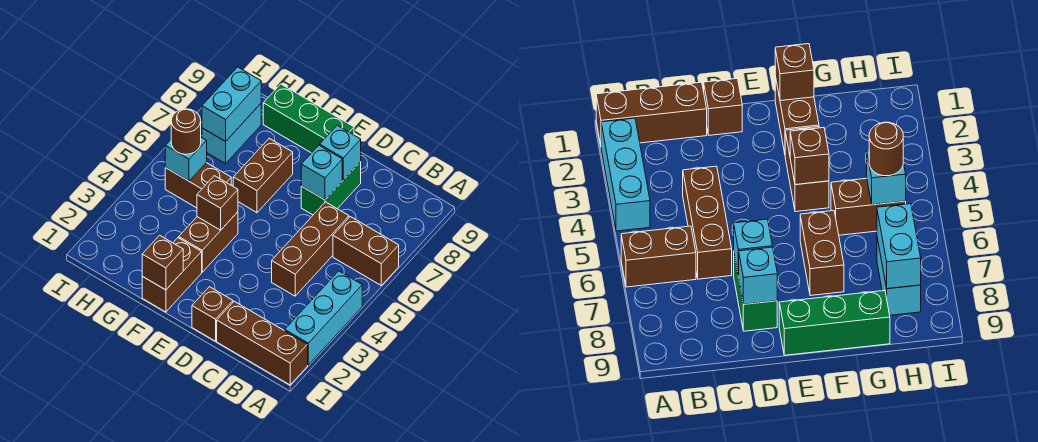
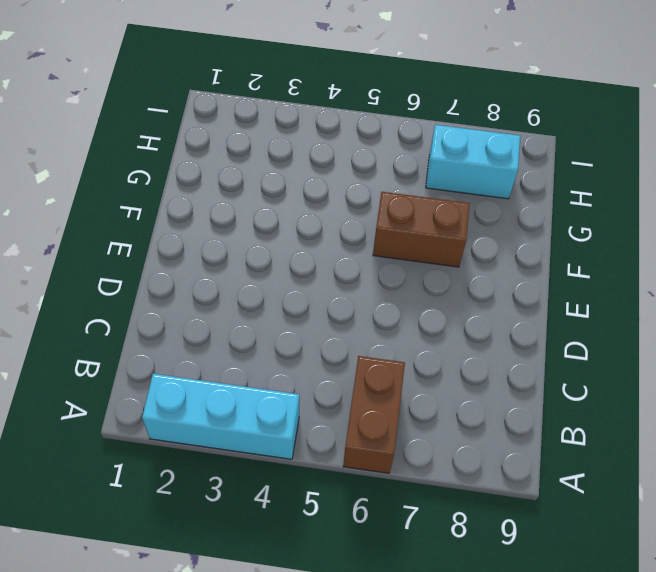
none -> brown brick A1:C1 level 1
none -> brown brick C4:C6 level 1
none -> brown brick D1 level 1

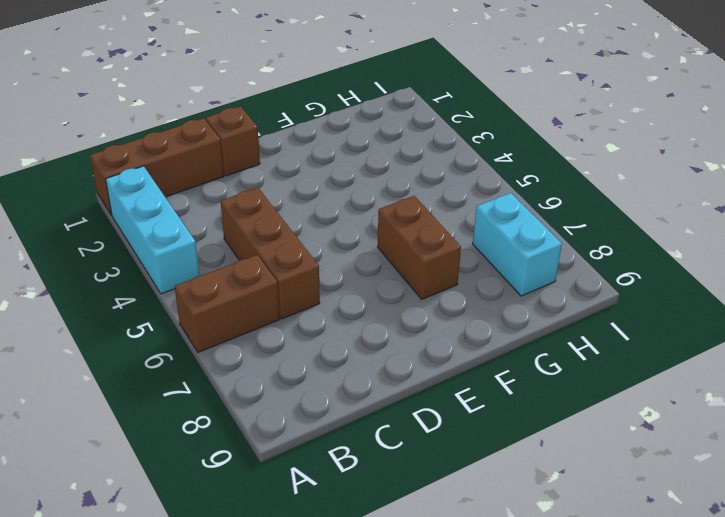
none -> green brick D7:D8 level 1
none -> green brick E9:G9 level 1
none -> brown brick F1:F2 level 1

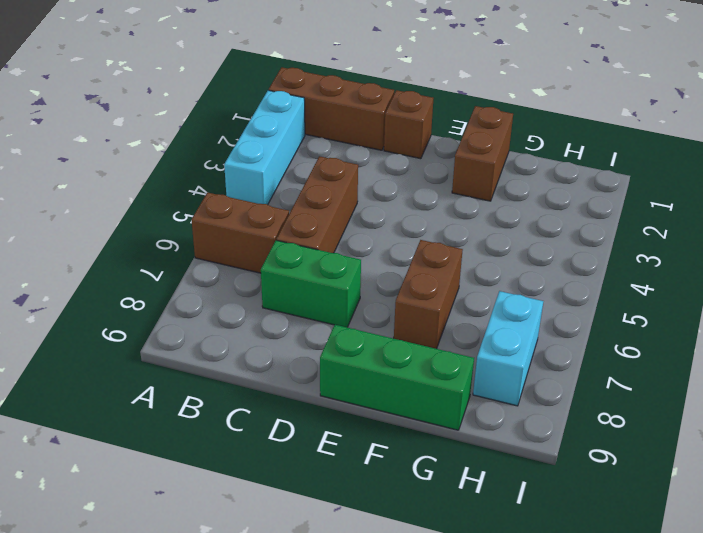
green brick C7:D7 level 1 -> green brick D7:D8 level 1
none -> brown brick F3:F4 level 1
none -> brown brick G5:H5 level 1
none -> cyan brick D7 level 2

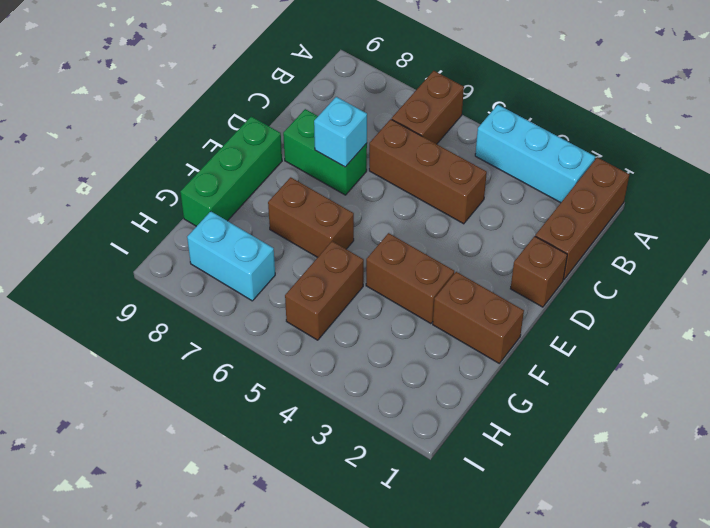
none -> cyan brick D8 level 2
none -> brown brick F1 level 2
none -> brown brick F4 level 2

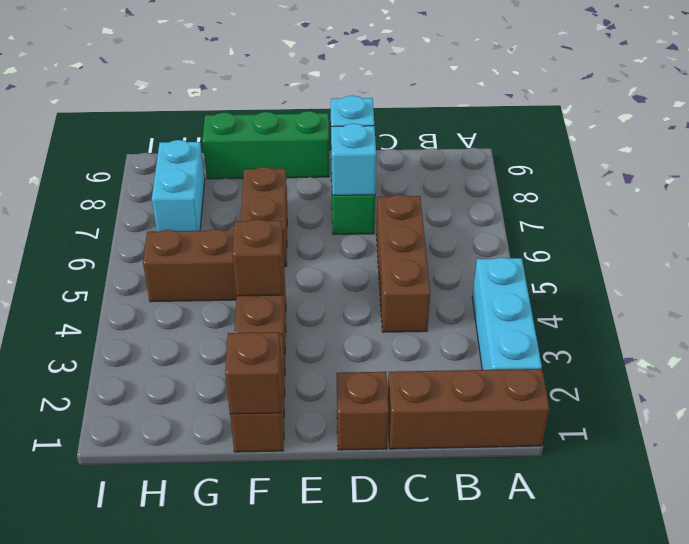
none -> brown brick A6:B6 level 1
none -> cyan brick H5 level 2
none -> cyan brick H7:H8 level 2

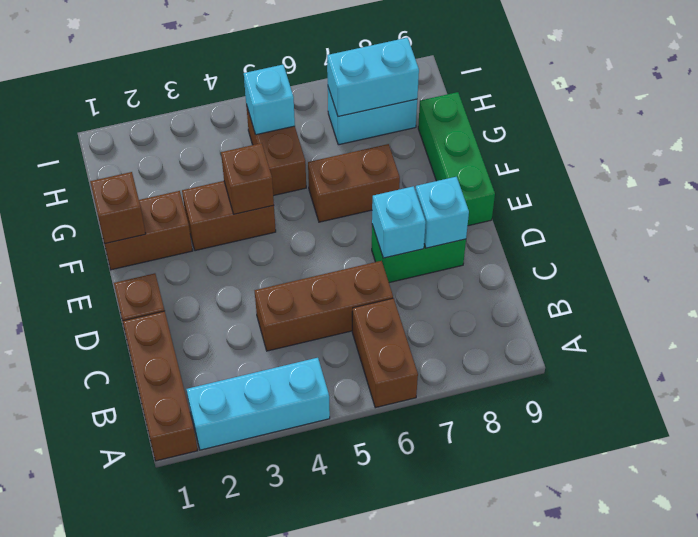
none -> brown round brick H5 level 3

